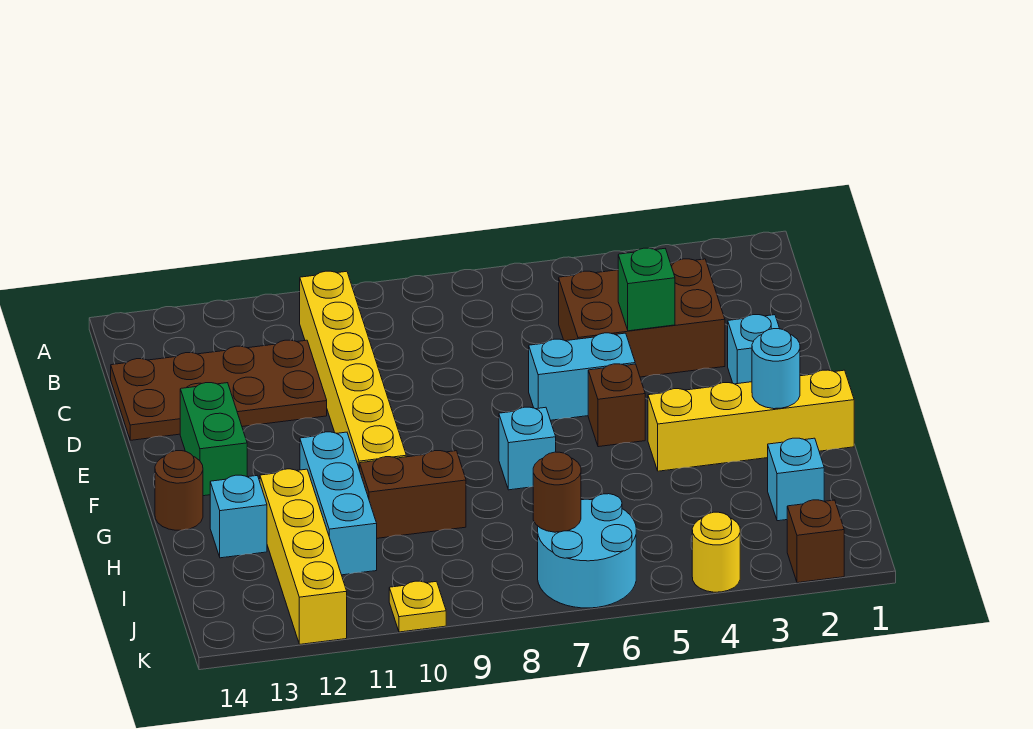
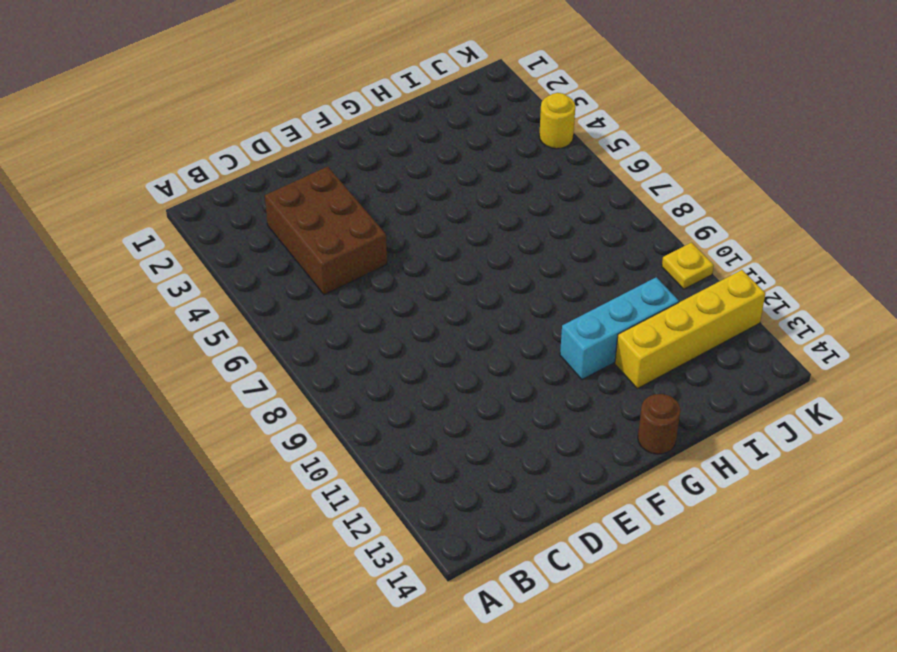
none -> yellow brick B10:G10 level 1
none -> brown plate C11:D14 level 1
none -> cyan brick E2 level 1

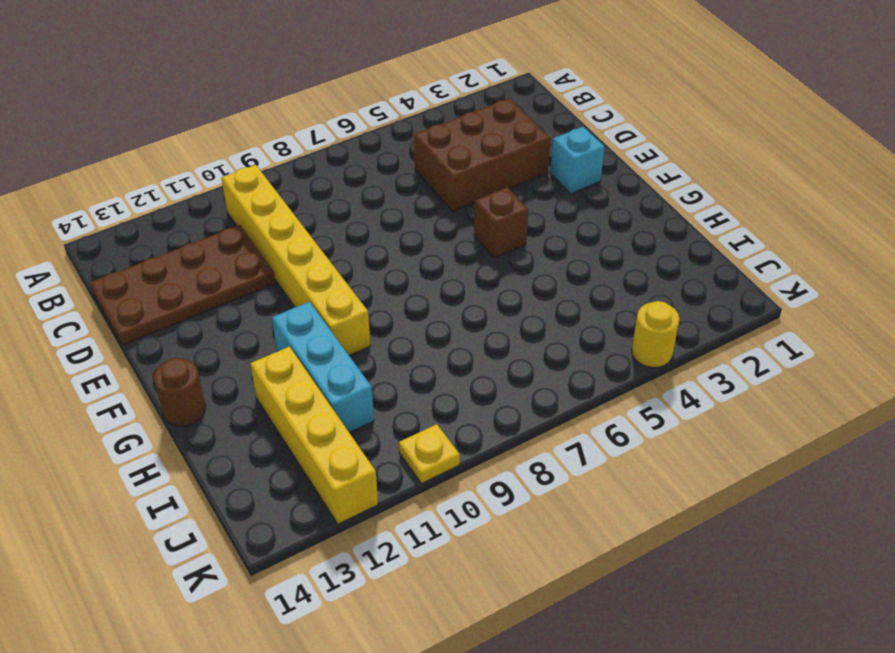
none -> cyan brick E5:E6 level 1
none -> green brick E13:F13 level 1
none -> yellow brick G1:G4 level 1

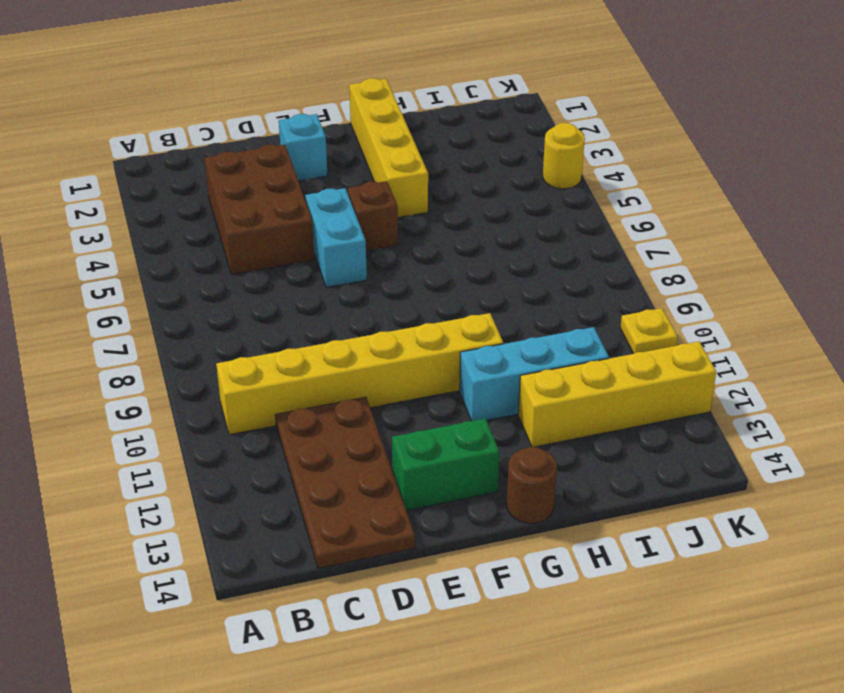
none -> cyan brick G7 level 1
none -> brown brick H9:H10 level 1
none -> cyan brick H13 level 1

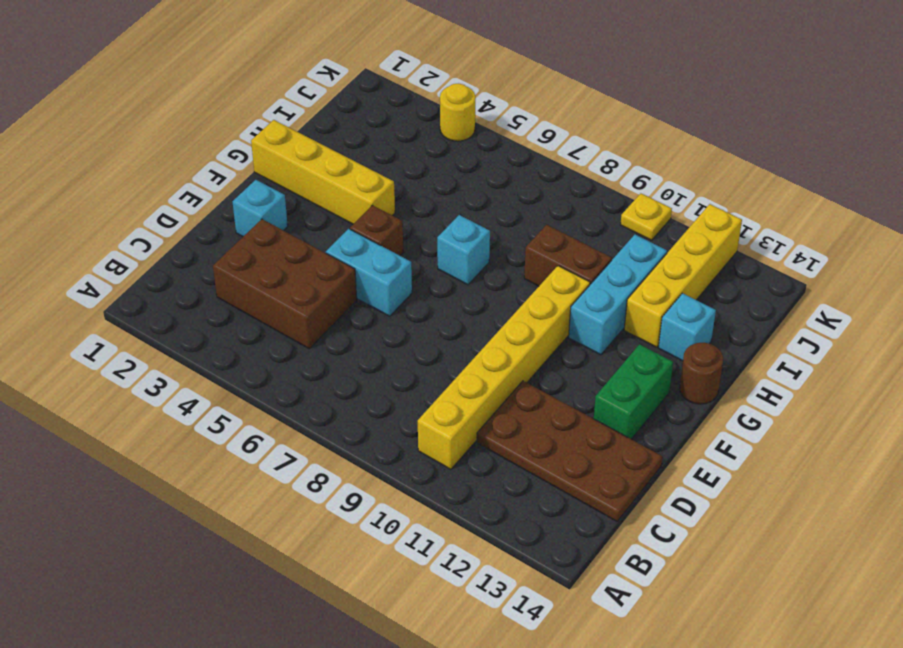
none -> cyan brick I2 level 1
none -> cyan round brick J6:K7 level 1
none -> brown brick K2 level 1

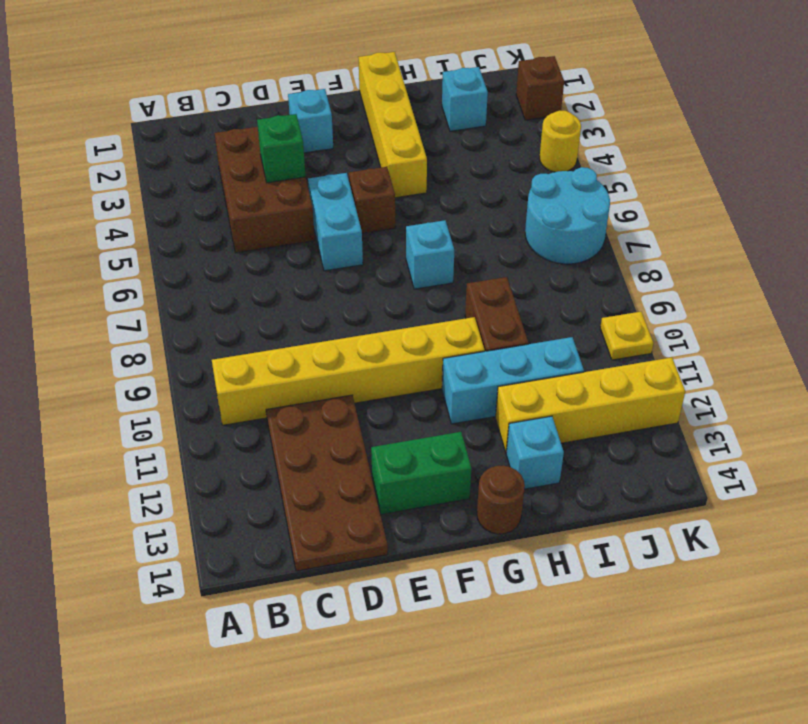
none -> cyan round brick G2 level 2
none -> brown round brick J7 level 2

